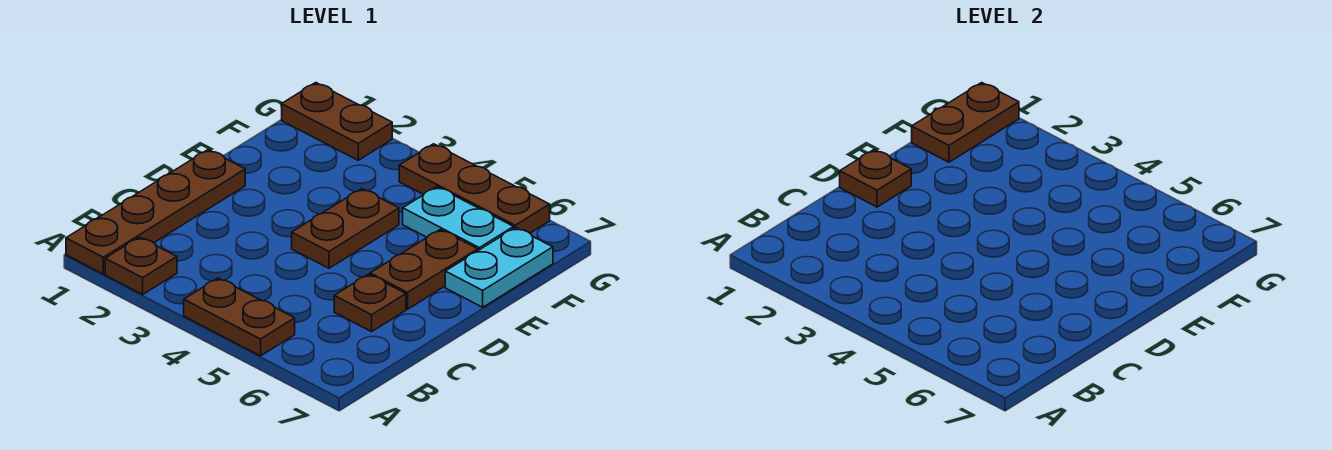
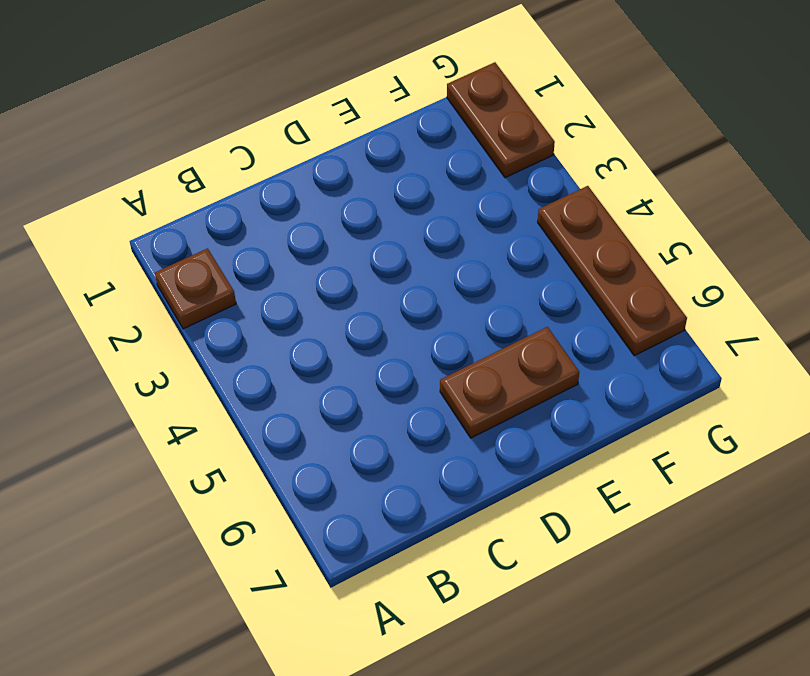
none -> brown plate A1:D1 level 1
none -> brown plate A4:A5 level 1
none -> brown plate C6 level 1

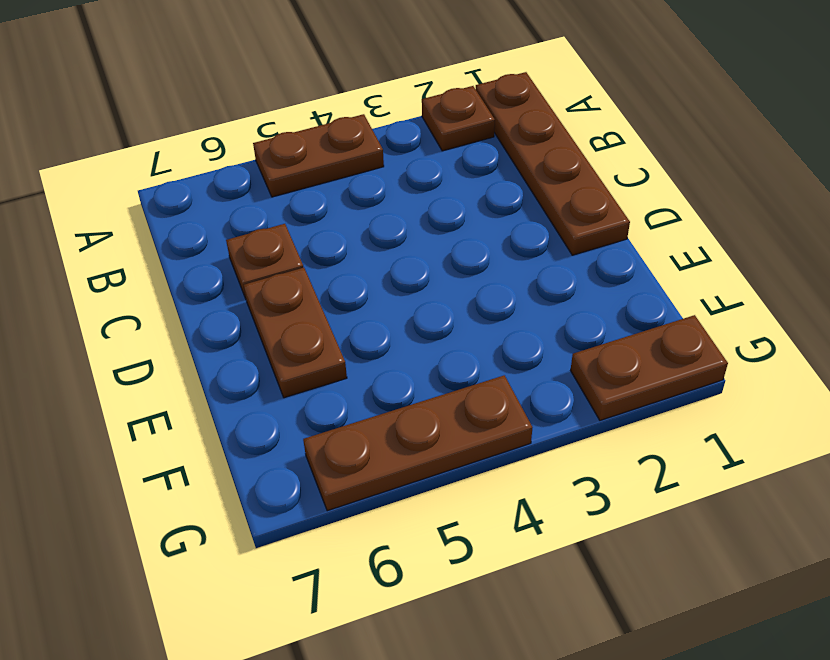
none -> brown plate D4:E4 level 1
none -> cyan plate E7:F7 level 1
none -> cyan plate F5:F6 level 1

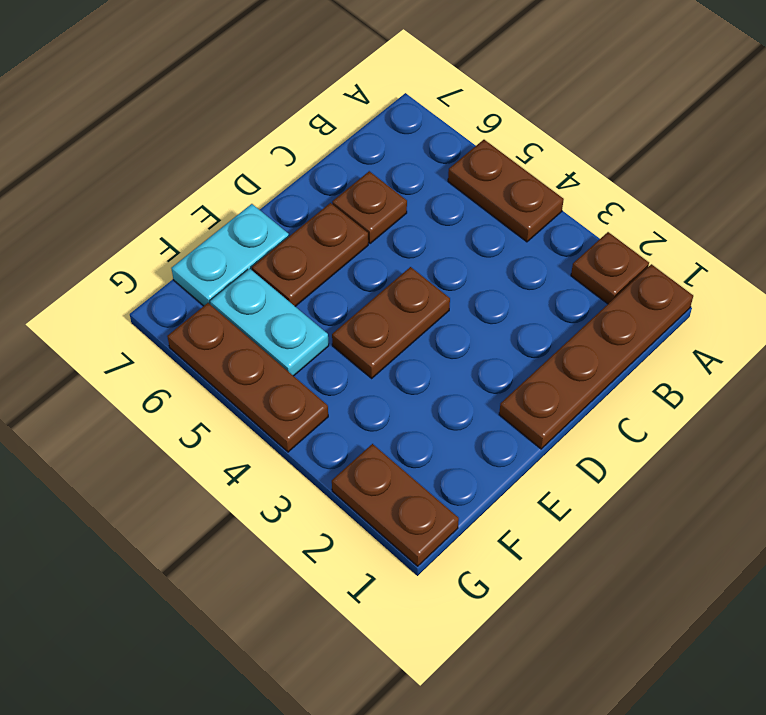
none -> brown plate D1 level 2
none -> brown plate F1:G1 level 2

